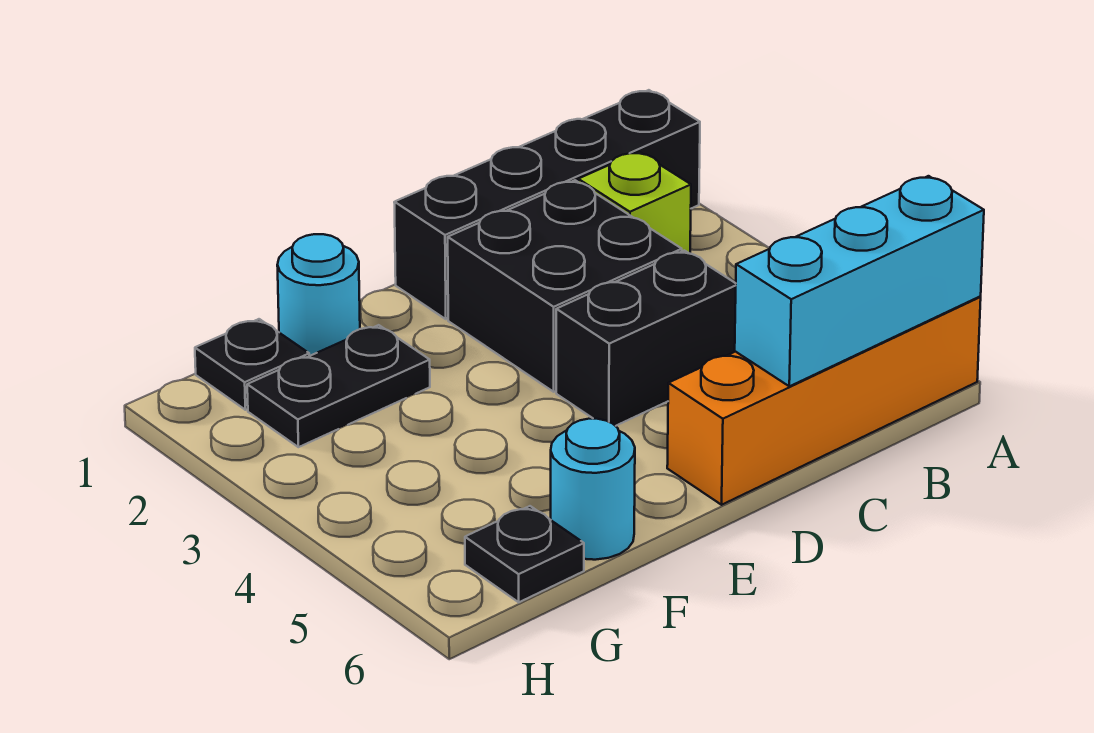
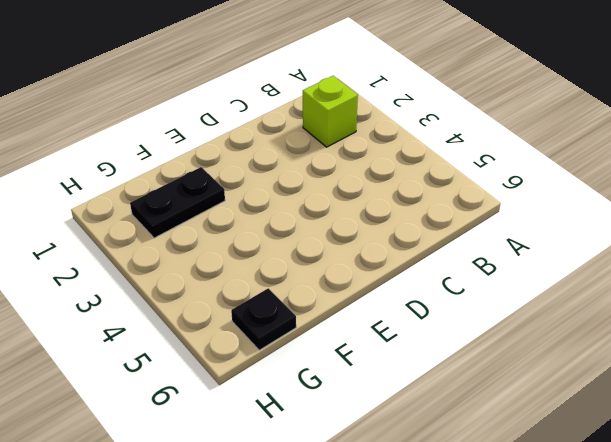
none -> black brick A1:D1 level 1
none -> orange brick A6:D6 level 1

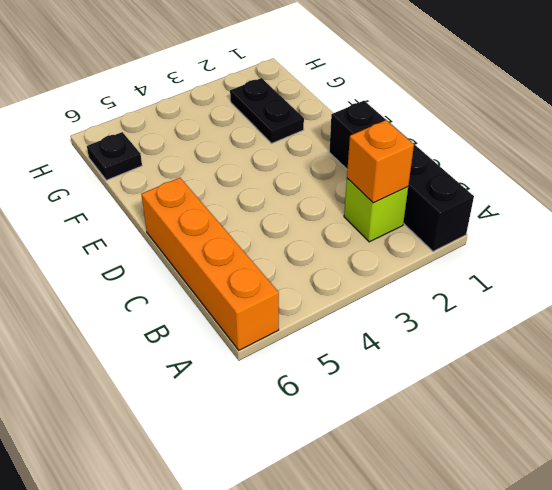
orange brick B2 level 2 -> none
none -> black brick C2:D3 level 1
none -> black brick C4:D4 level 1

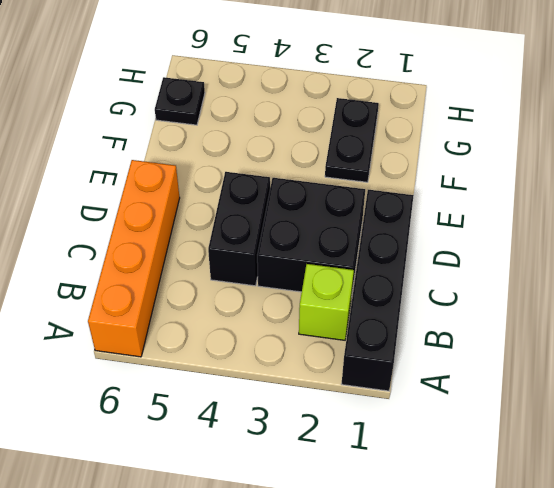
none -> cyan round brick F1 level 1
none -> cyan round brick F6 level 1

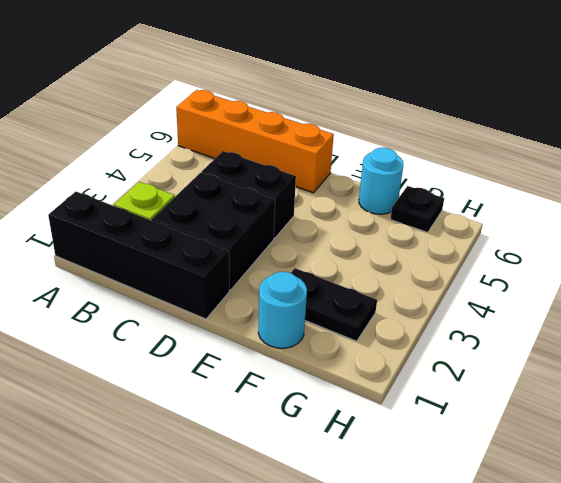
none -> black plate G1 level 1
none -> cyan brick A6:C6 level 2

